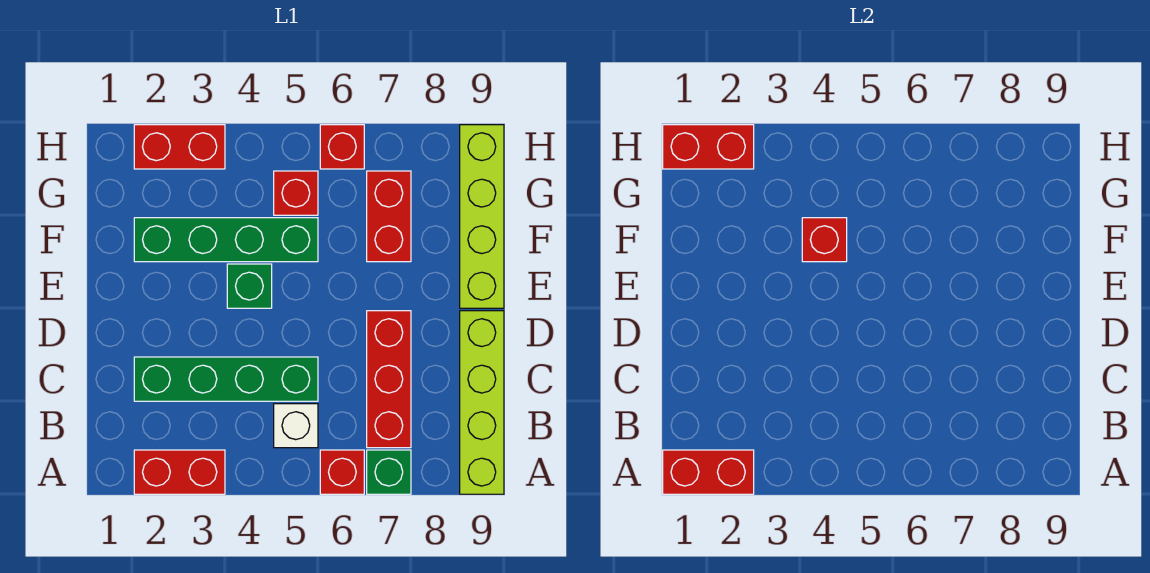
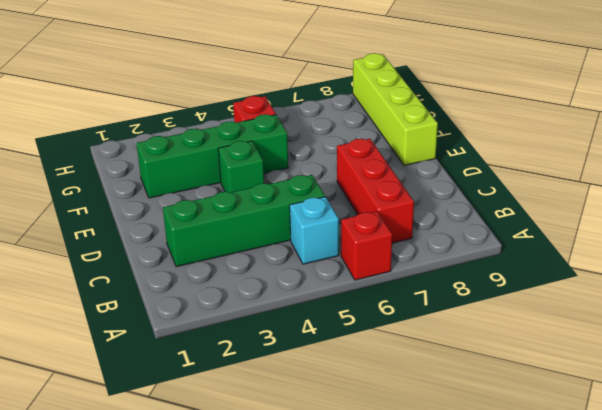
cyan brick B5 level 1 -> white brick B5 level 1
none -> red brick A2:A3 level 1
none -> green brick A7 level 1
none -> lime brick A9:D9 level 1

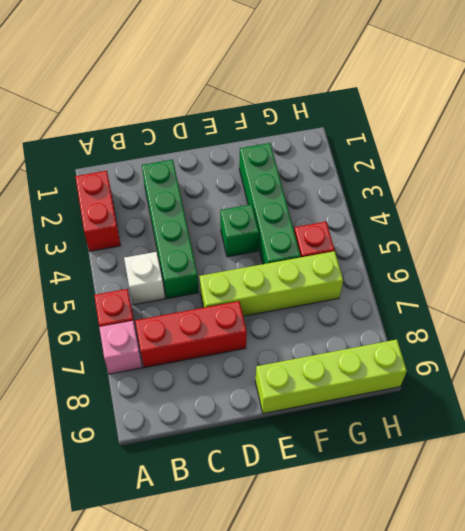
pink brick A7 level 1 -> green brick A7 level 1
lime brick D6:G6 level 1 -> lime brick A9:D9 level 1
none -> red brick F7:G7 level 1
none -> red brick H2:H3 level 1
none -> red brick H6 level 1

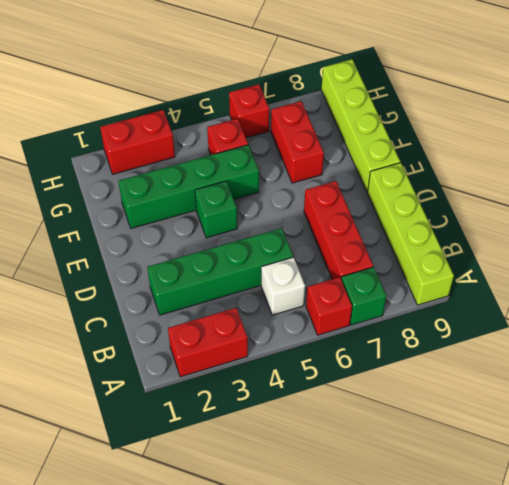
none -> red brick A1:A2 level 2
none -> red brick F4 level 2
none -> red brick H1:H2 level 2

